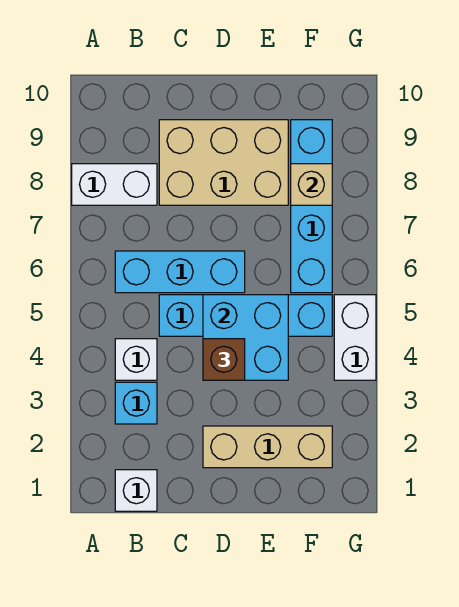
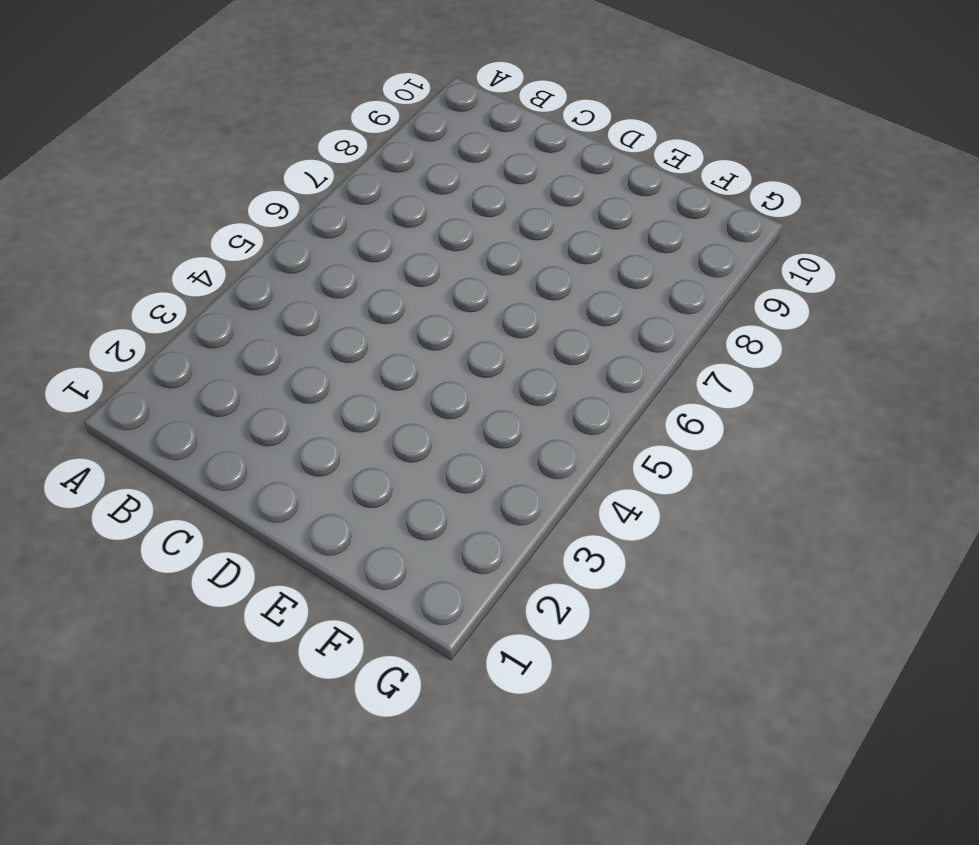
none -> white brick A8:B8 level 1
none -> white brick B1 level 1
none -> cyan brick B3 level 1

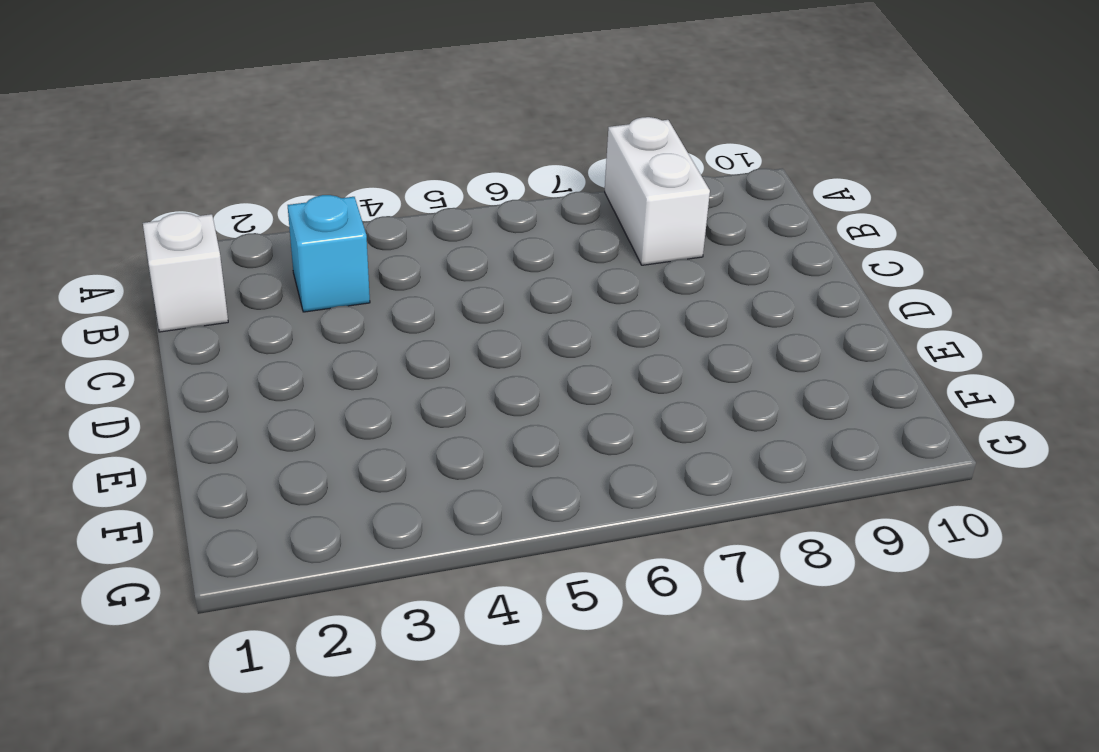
none -> white brick B4 level 1
none -> cyan brick B6:D6 level 1
none -> cyan brick C5:F5 level 1

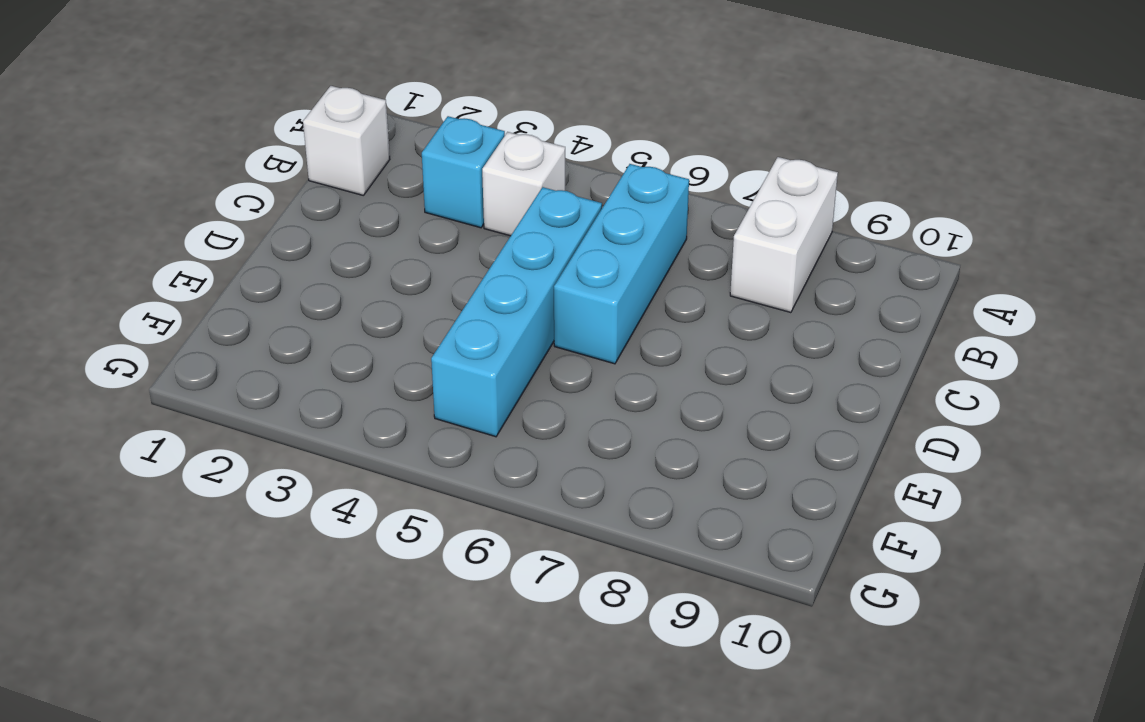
none -> tan brick C8:E9 level 1
none -> tan brick D2:F2 level 1
none -> cyan brick F6:F9 level 1

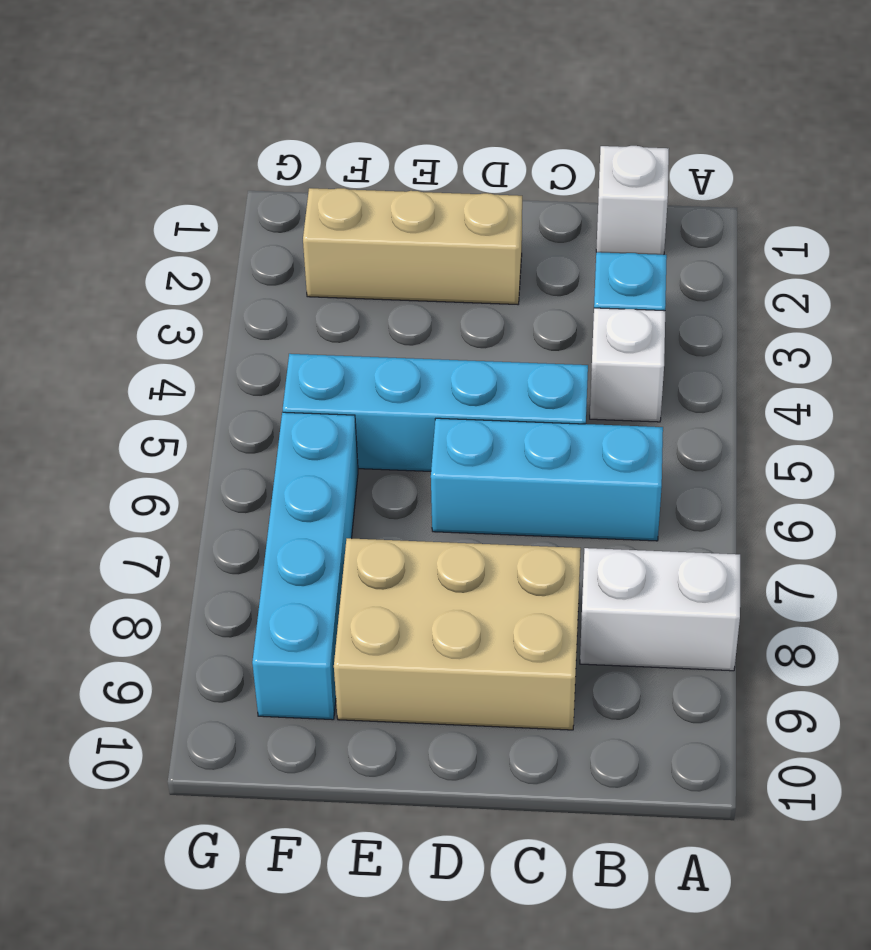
none -> white brick G4:G5 level 1
none -> cyan brick D4:E5 level 2
none -> tan brick F8 level 2

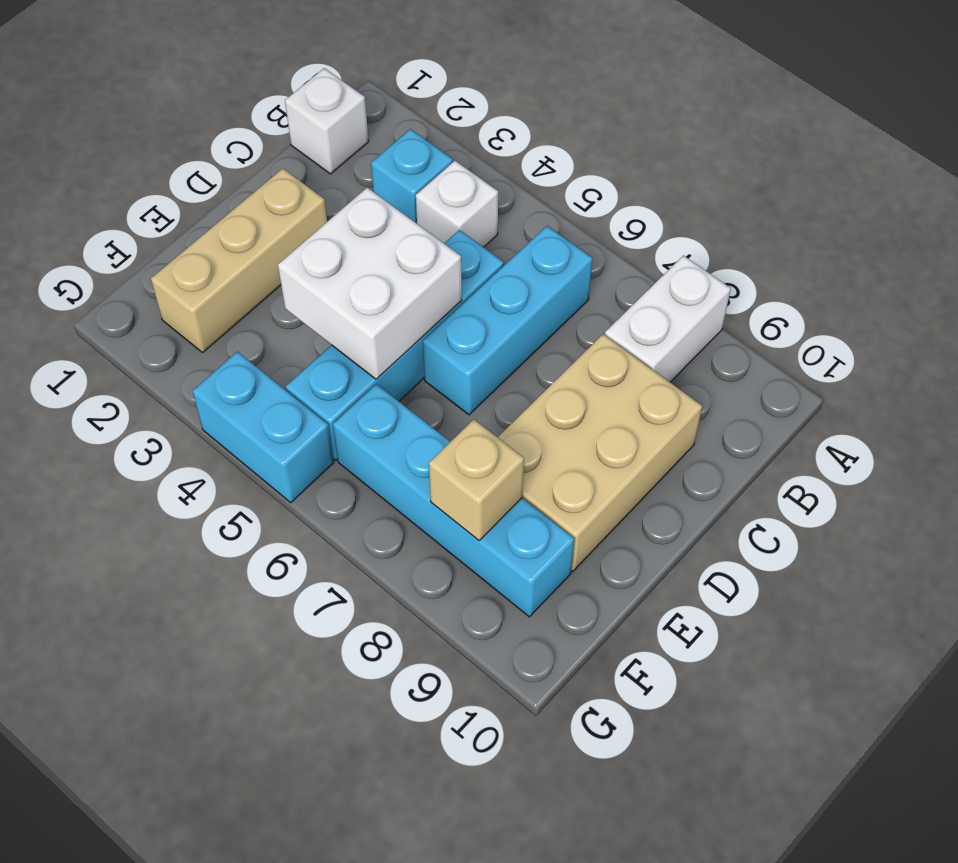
white brick D4:E5 level 2 -> cyan brick D4:E5 level 2
cyan brick G4:G5 level 1 -> white brick G4:G5 level 1
none -> brown brick D4 level 3

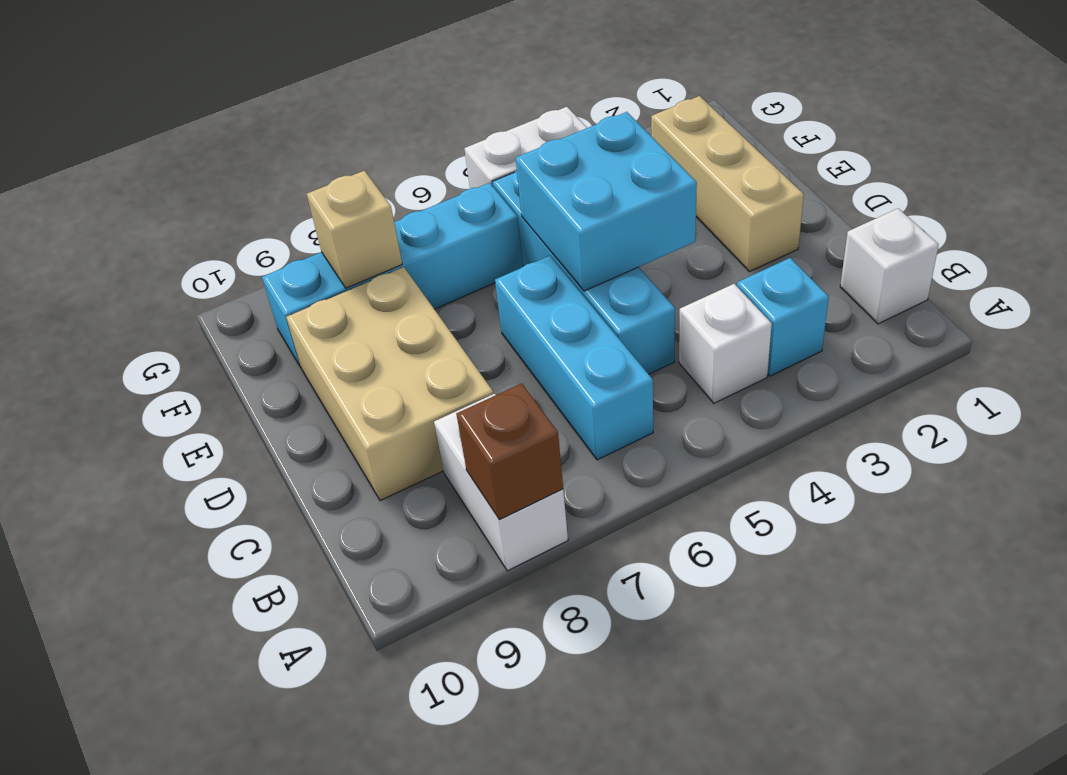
brown brick A8 level 2 -> brown brick D4 level 3

